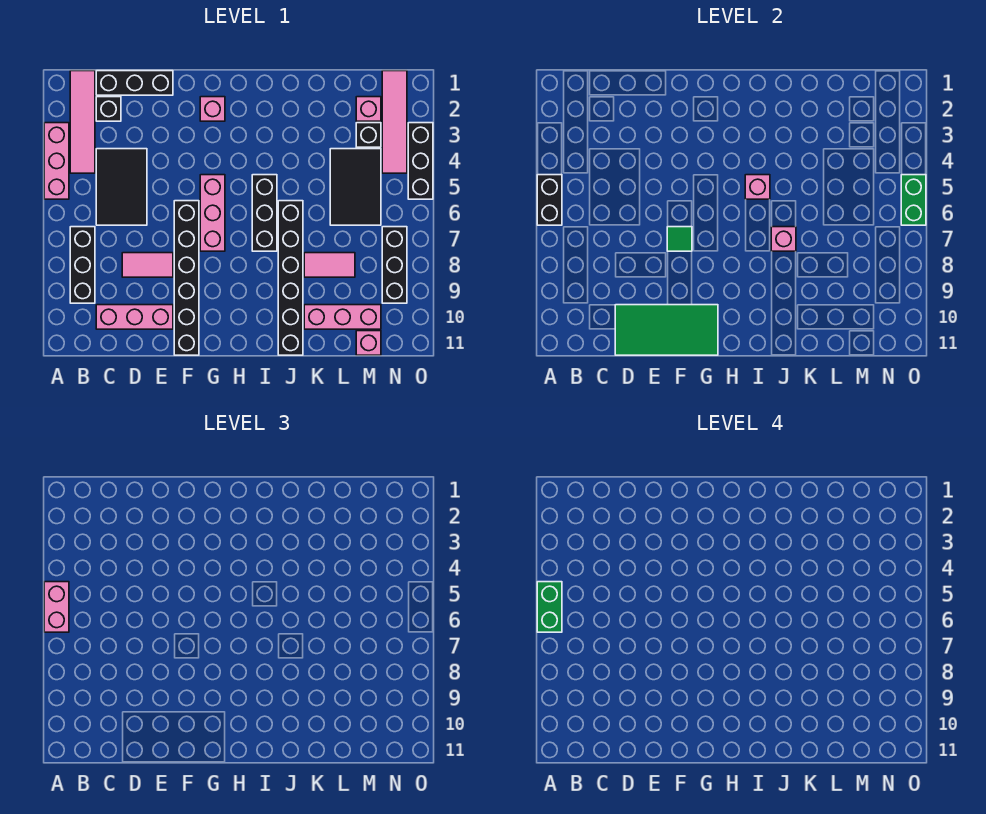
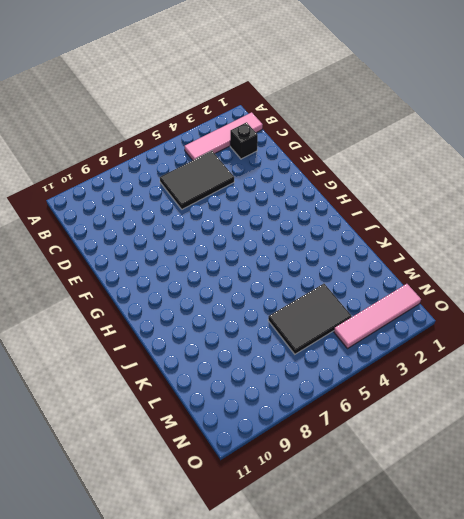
none -> pink brick A3:A5 level 1
none -> black brick B7:B9 level 1
none -> black brick C1:E1 level 1
none -> pink brick C10:E10 level 1

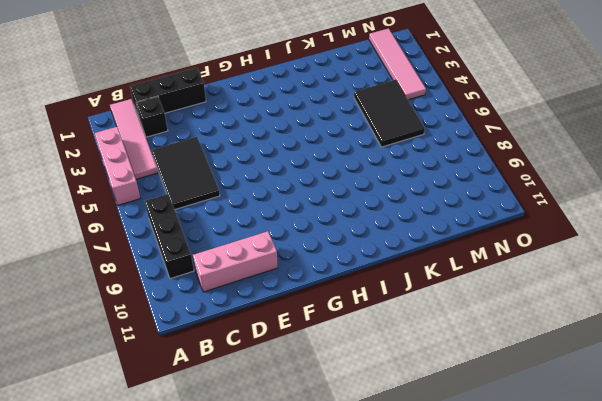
none -> pink tile D8:E8 level 1
none -> black brick F6:F11 level 1
none -> pink brick G2 level 1
none -> pink brick G5:G7 level 1

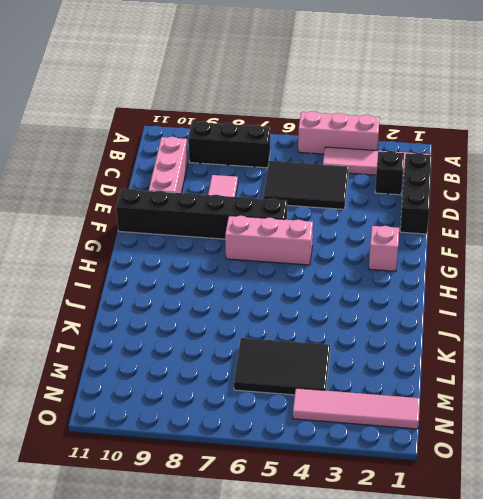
none -> black brick I5:I7 level 1
none -> black brick J6:J11 level 1
none -> pink tile K8:L8 level 1
none -> pink brick K10:M10 level 1

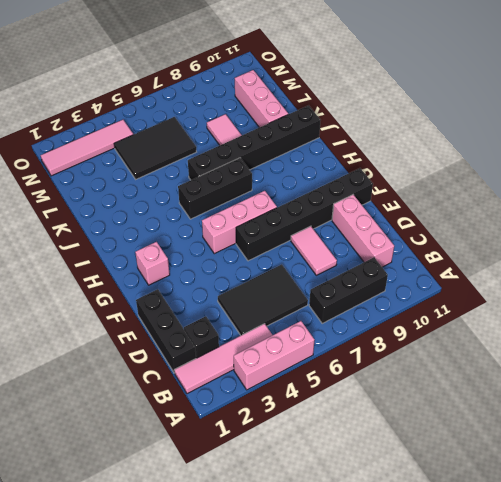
none -> pink brick M2 level 1
none -> black brick M3 level 1
none -> pink brick M11 level 1
none -> black brick N7:N9 level 1

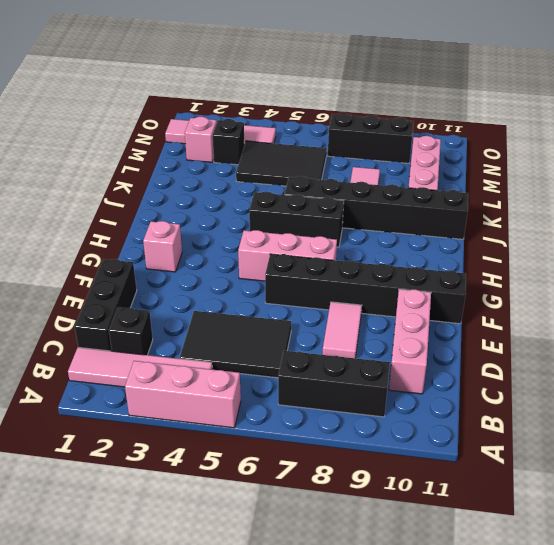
none -> pink brick M11 level 1
none -> black brick O3:O5 level 1
none -> black brick A5:A6 level 2
none -> green tile D10:G11 level 2

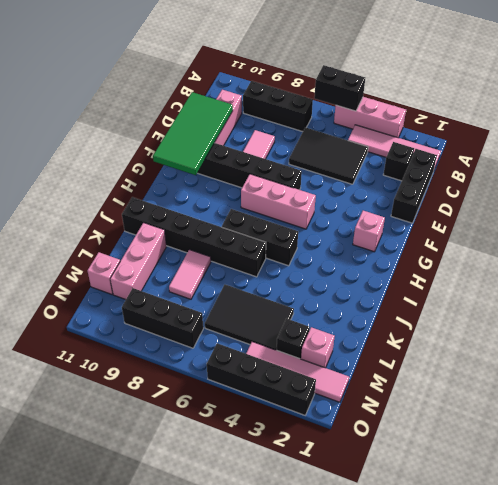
black brick O2:O5 level 1 -> black brick O3:O5 level 1
none -> green tile F7 level 2
none -> pink brick I5 level 2
none -> pink brick J7 level 2
none -> green brick O5:O6 level 2

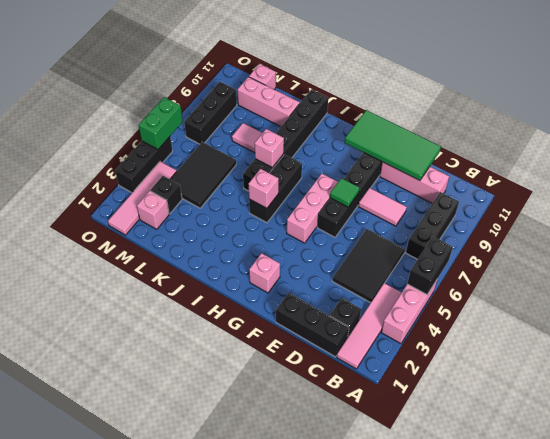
none -> pink brick A5:A6 level 3
none -> green brick A5:A6 level 4

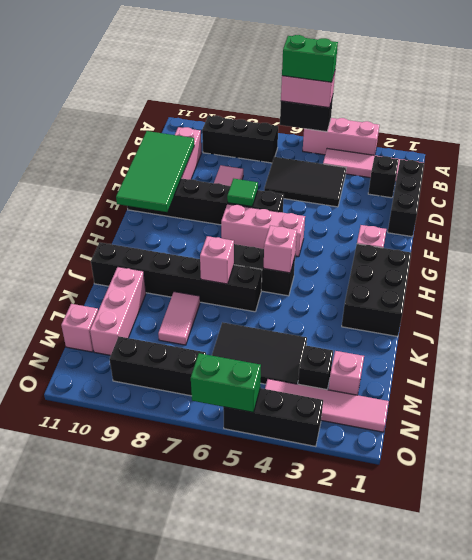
black brick H1:J2 level 1 -> none

